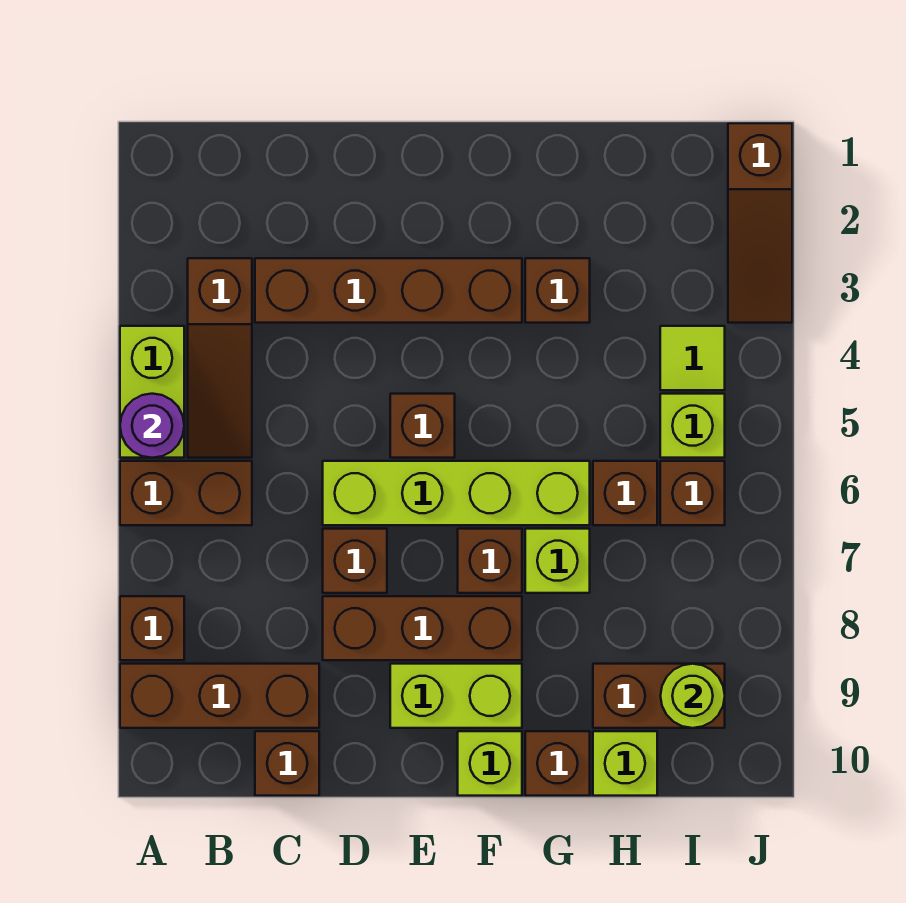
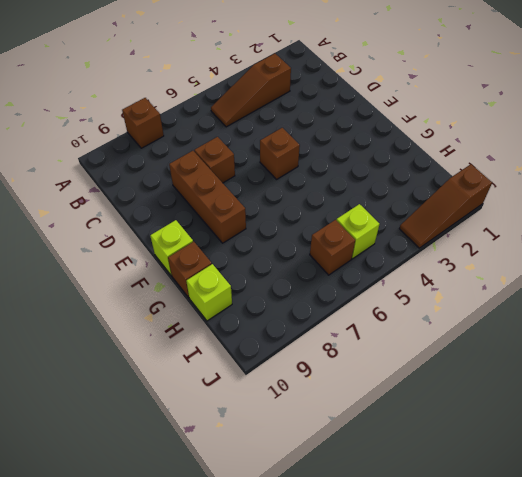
none -> lime brick A4:A5 level 1
none -> brown brick A6:B6 level 1
none -> brown brick A9:C9 level 1

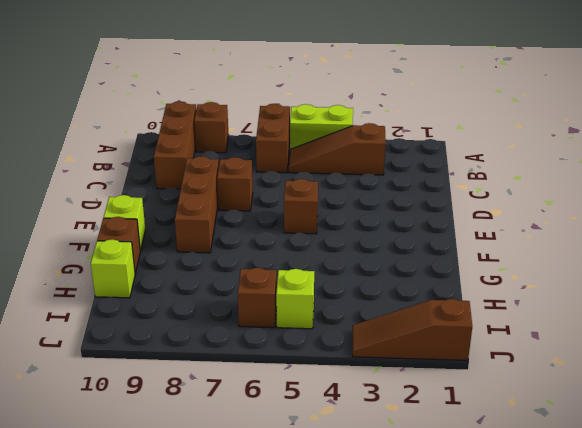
none -> brown brick C3:F3 level 1
none -> brown brick C10 level 1
none -> lime brick D6:G6 level 1

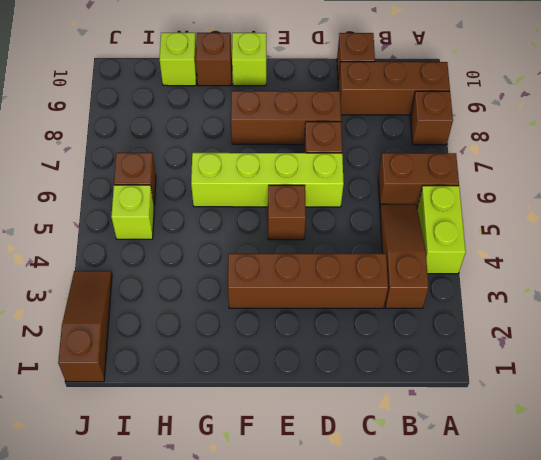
none -> lime brick E9:F9 level 1
none -> brown brick F7 level 1
none -> brown brick G3 level 1

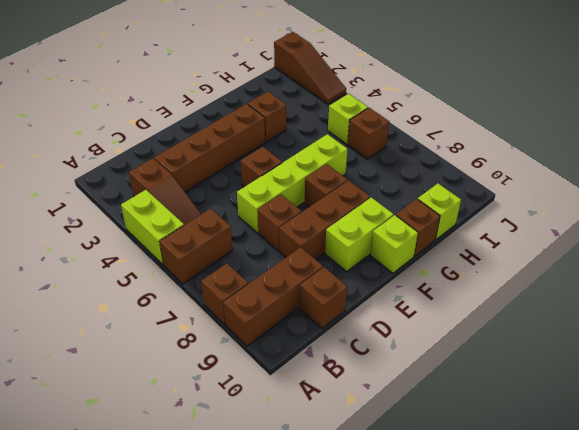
none -> lime brick G7 level 1
none -> brown brick H6 level 1
none -> brown brick H9:I9 level 1

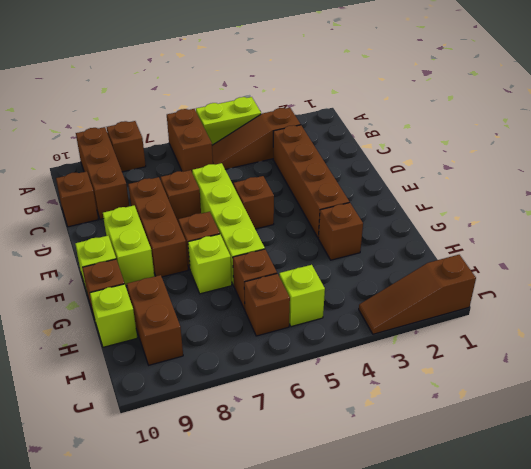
none -> lime tile I4 level 1
none -> purple round brick A5 level 2
none -> lime round brick I9 level 2

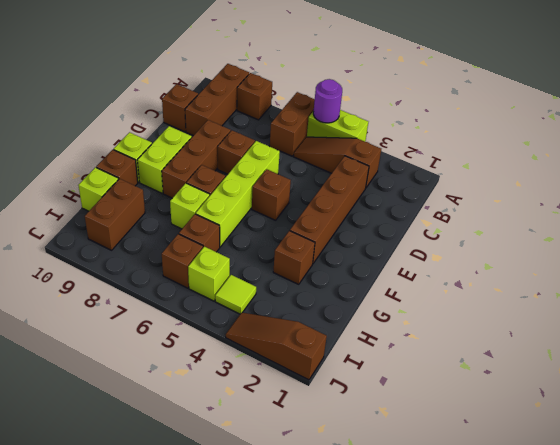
none -> lime round brick I9 level 2

